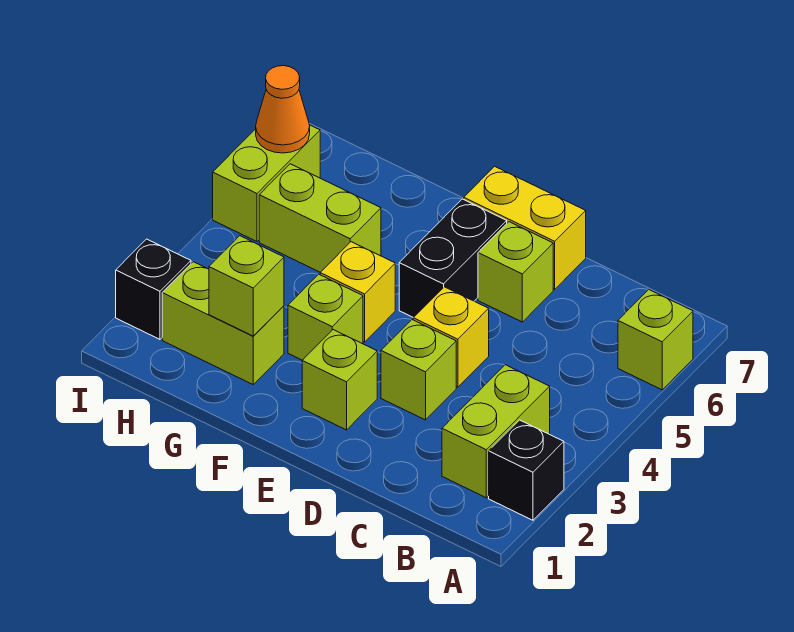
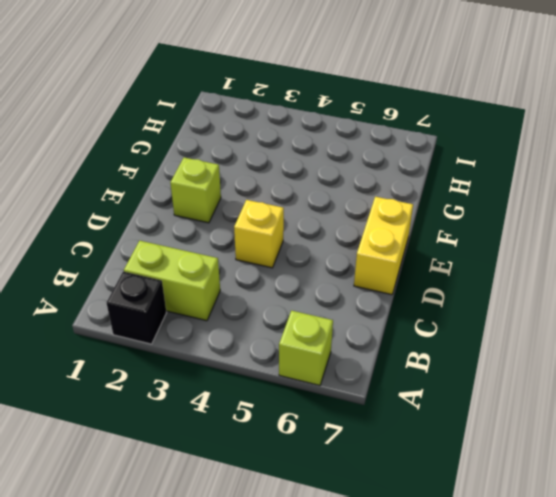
none -> lime brick D3 level 1
none -> lime brick D6 level 1
none -> black brick E5:E6 level 1

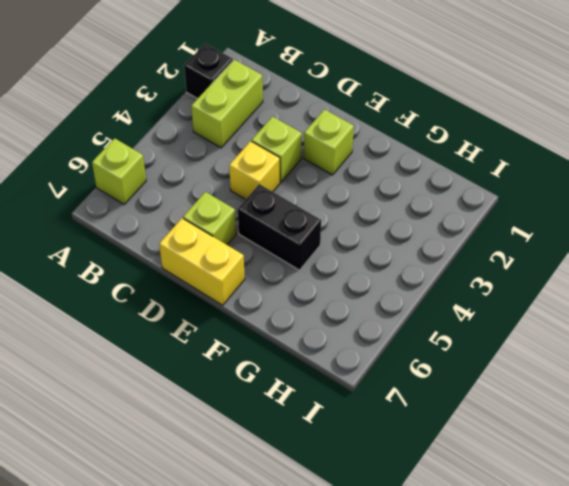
black brick E5:F5 level 1 -> black brick E5:E6 level 1
none -> lime brick F3 level 1
none -> yellow brick F4 level 1
none -> lime brick G2:H2 level 1

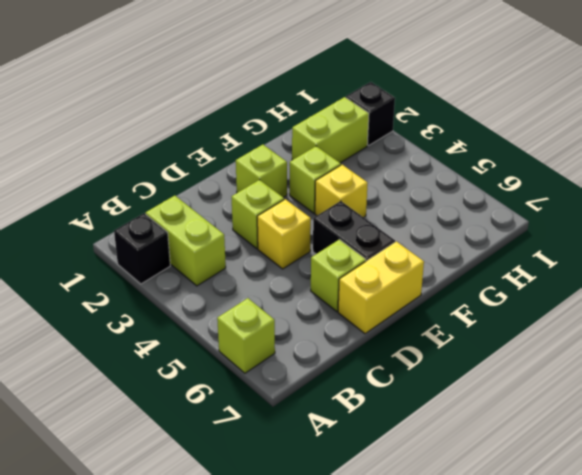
none -> lime brick G5:H5 level 1
none -> lime brick I5:I6 level 1
none -> lime brick G2 level 2

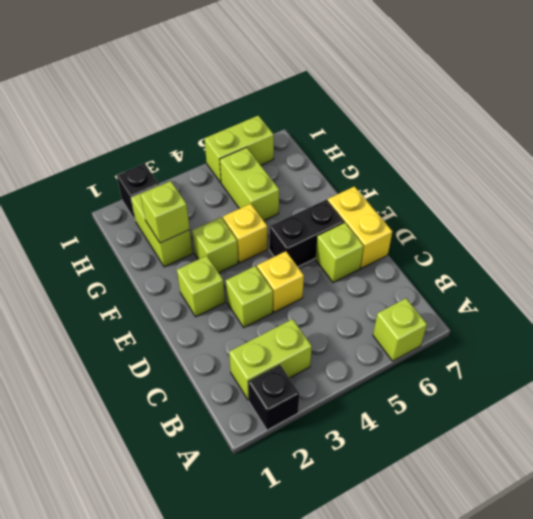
none -> orange cone I6 level 2

